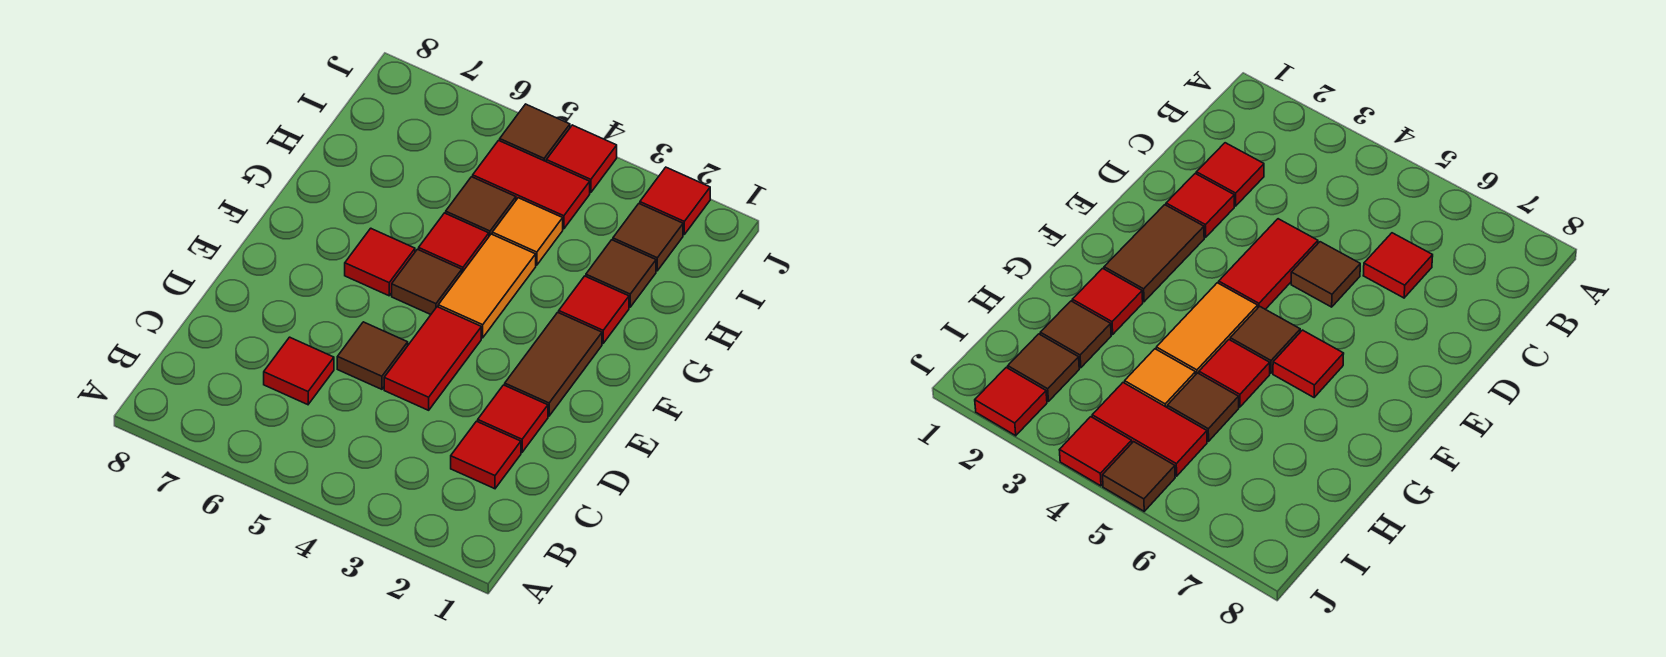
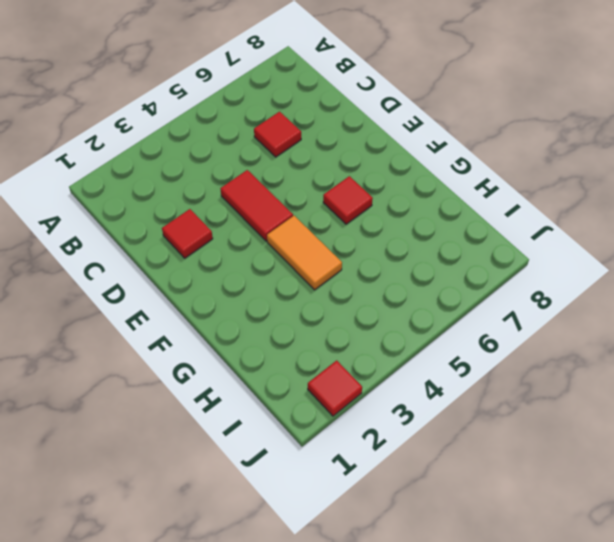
none -> red tile C2 level 1
none -> brown tile D5 level 1
none -> brown tile E2:F2 level 1

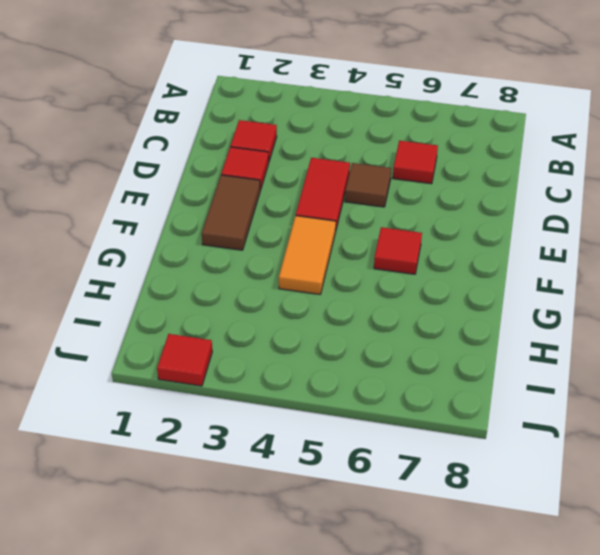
none -> brown tile F5 level 1
none -> red tile G2 level 1
none -> red tile G5 level 1

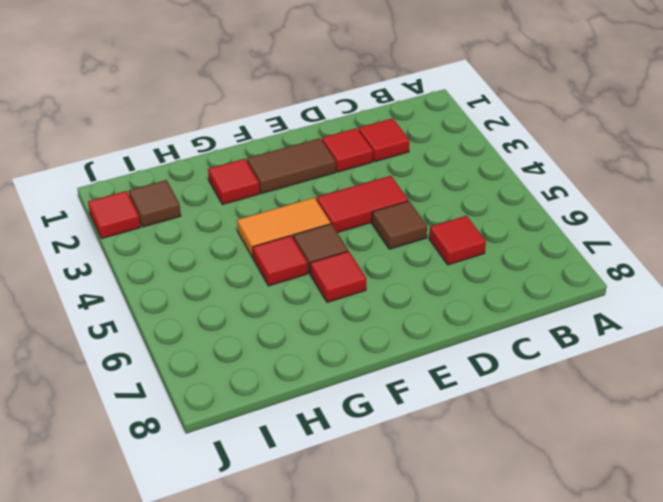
none -> brown tile H2 level 1
none -> orange tile H4 level 1
none -> brown tile H5 level 1

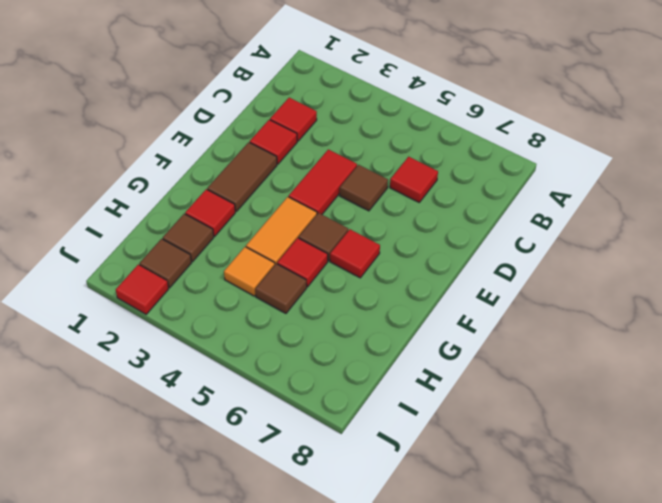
none -> red tile I4:I5 level 1
none -> red tile J4 level 1
none -> brown tile J5 level 1

